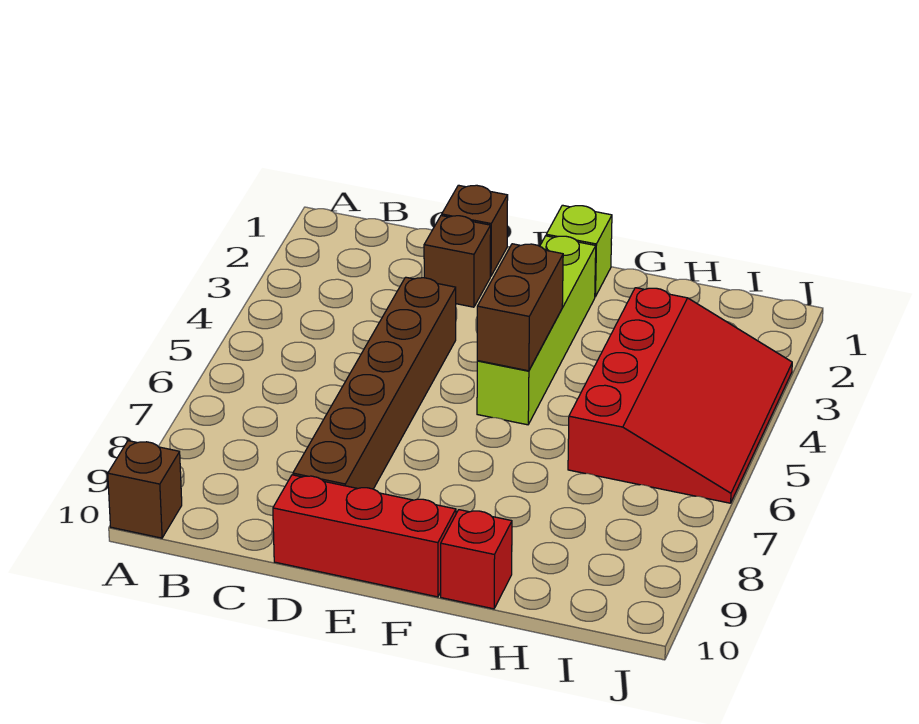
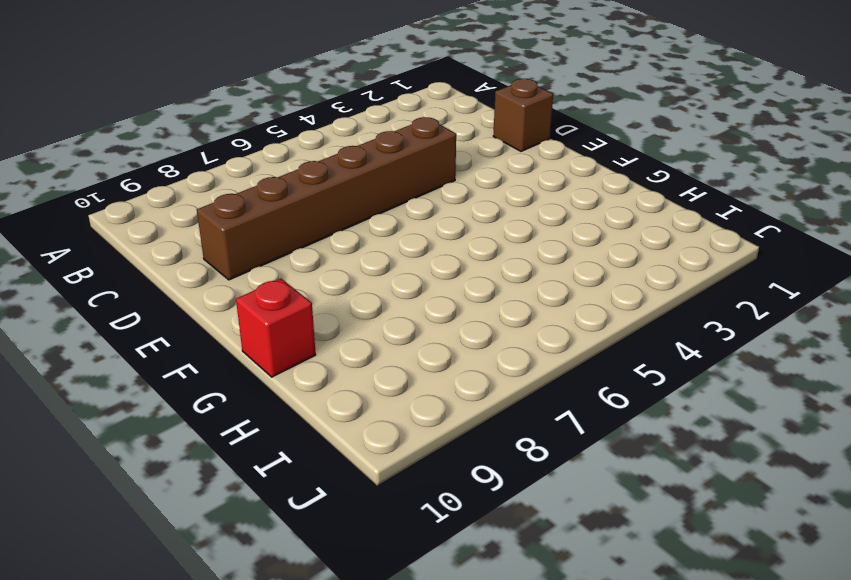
none -> brown brick A10 level 1
none -> brown brick D2 level 1

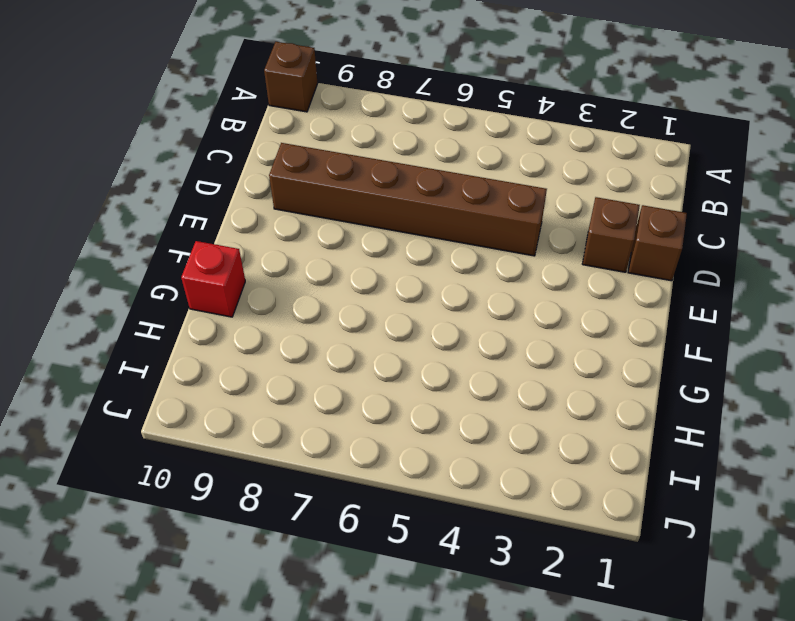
none -> red brick D10:F10 level 1
none -> lime brick F1 level 1

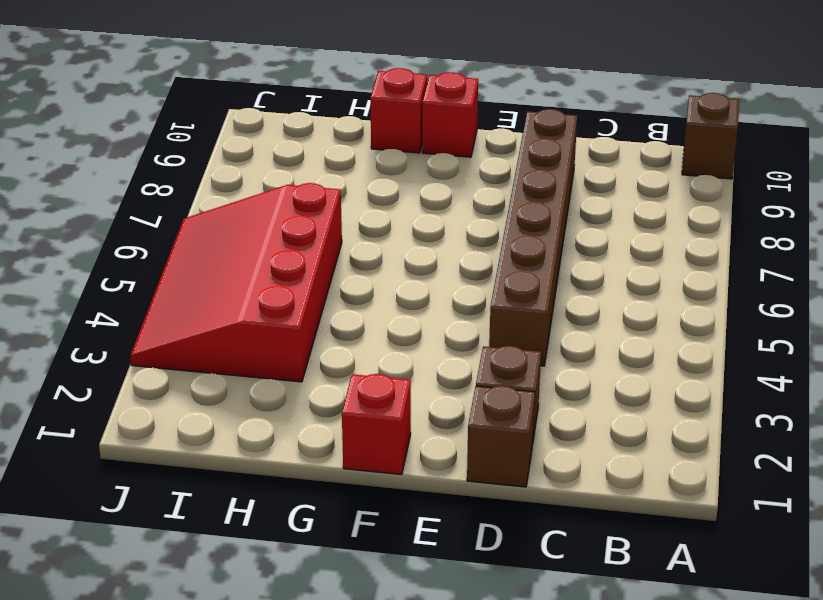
red brick F1 level 1 -> lime brick F1 level 1
red brick F10 level 1 -> red brick D10:F10 level 1
none -> lime brick F2:F5 level 1
none -> brown brick F4:F5 level 2

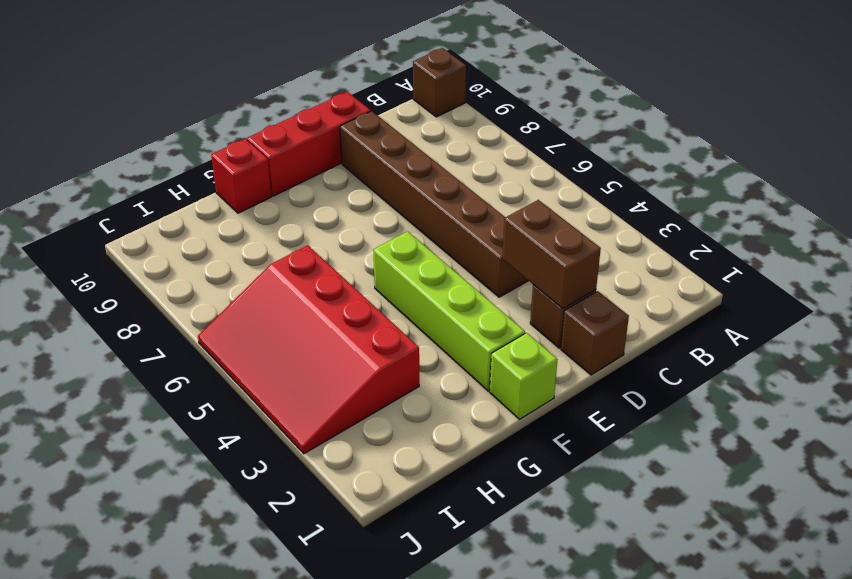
brown brick D2:D3 level 2 -> brown brick F4:F5 level 2

